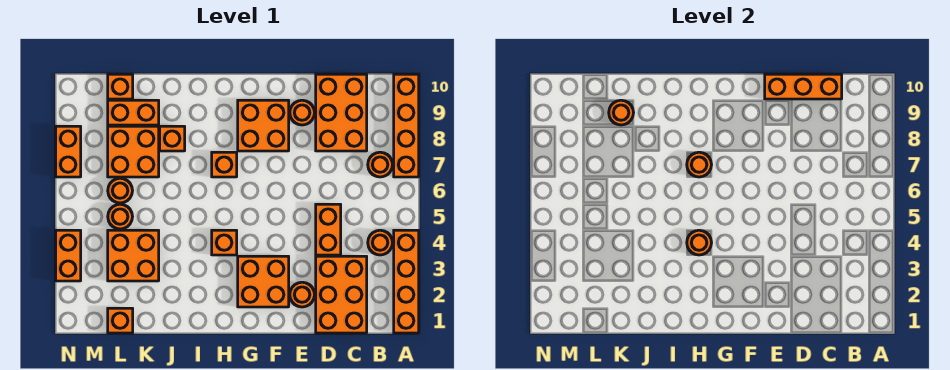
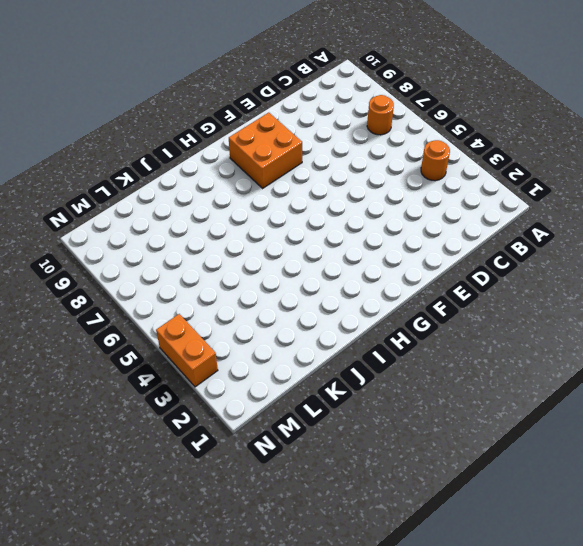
none -> orange brick A1:A4 level 1
none -> orange brick A7:A10 level 1
none -> orange brick C1:D3 level 1

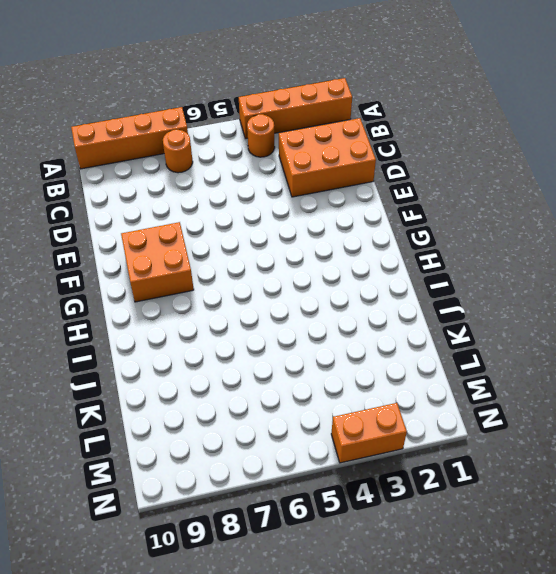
none -> orange brick C8:D10 level 1
none -> orange brick D4:D5 level 1
none -> orange round brick E2 level 1

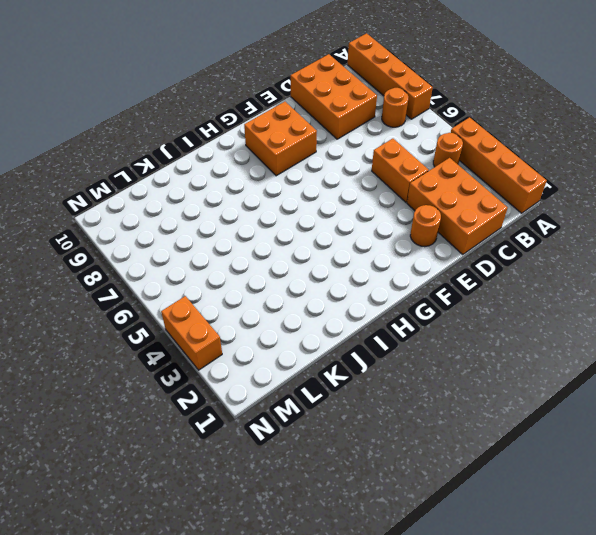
none -> orange round brick E9 level 1
none -> orange brick F2:G3 level 1
none -> orange brick H4 level 1

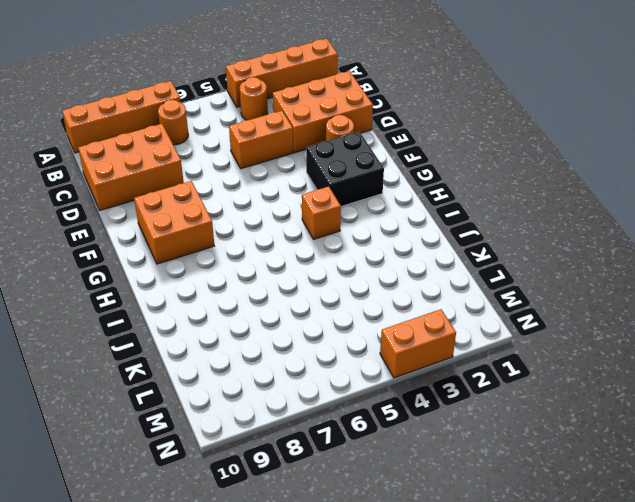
black brick F2:G3 level 1 -> orange brick F2:G3 level 1
none -> orange round brick E9 level 1
none -> orange brick H7 level 1
none -> orange brick J8 level 1

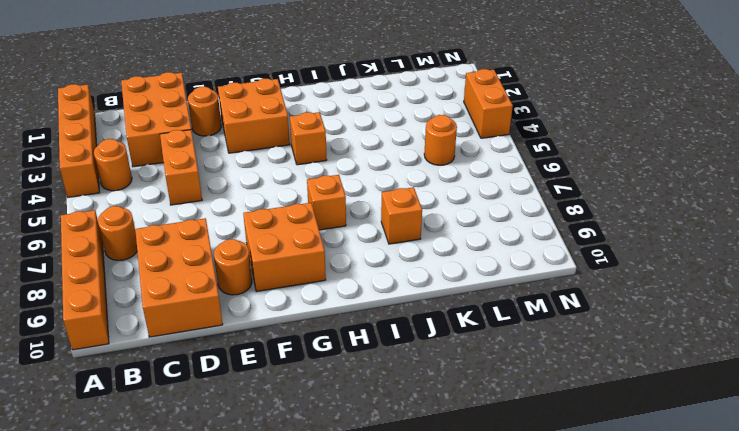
none -> orange brick K3:L4 level 1
none -> orange brick K7:L8 level 1
none -> orange brick K9:L9 level 1

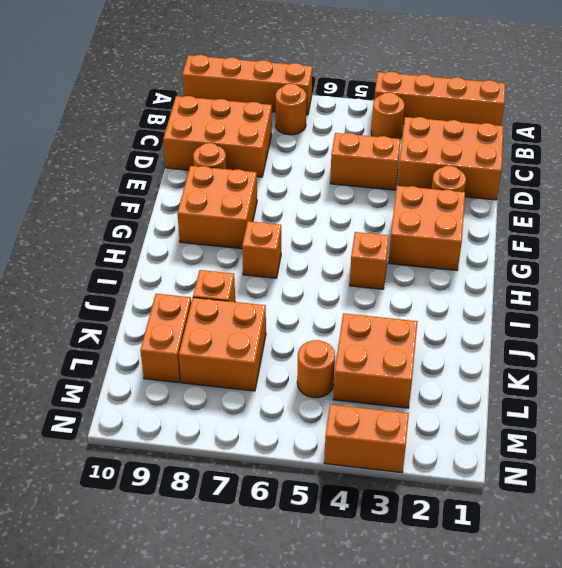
none -> orange brick L1 level 1
none -> orange round brick L6 level 1
none -> orange brick L10 level 1

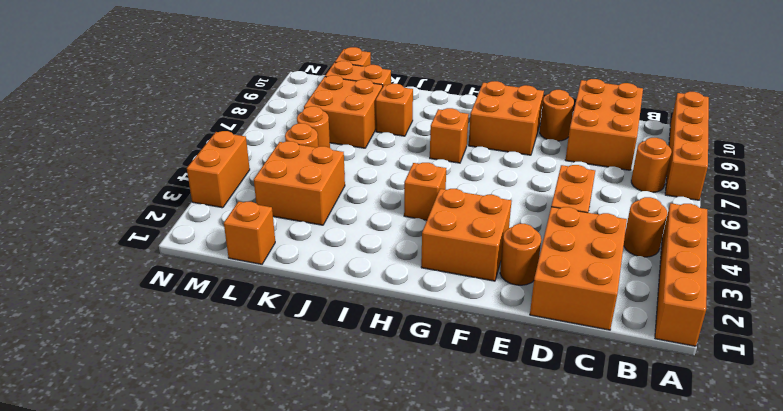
none -> orange brick N7:N8 level 1
none -> orange brick C10:E10 level 2
none -> orange round brick H4 level 2

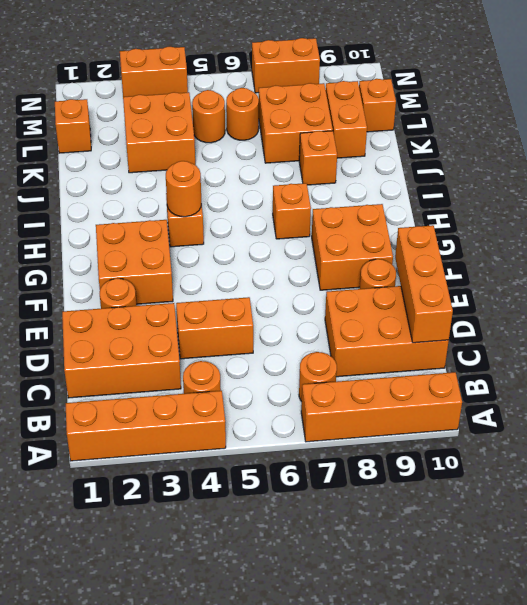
none -> orange round brick H7 level 2
none -> orange round brick K9 level 2

